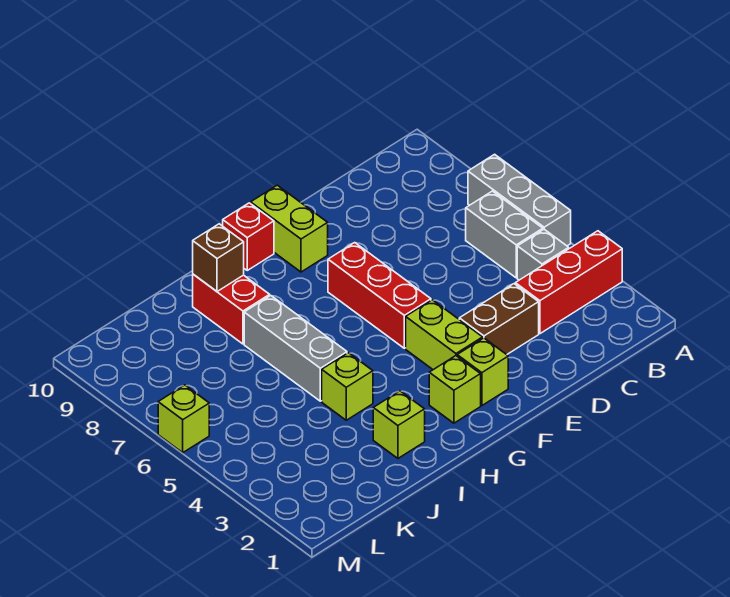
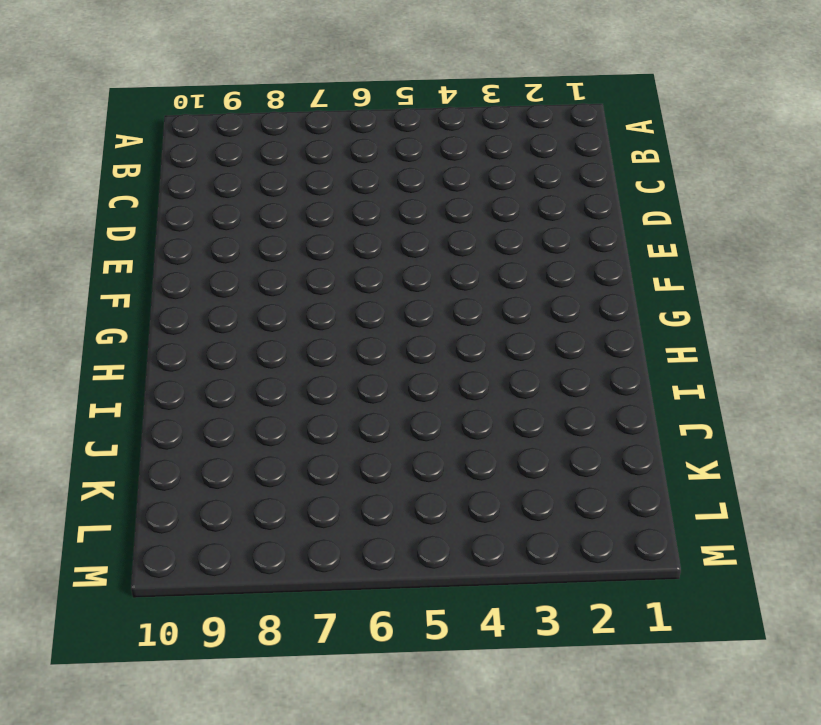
none -> red brick A3:C3 level 1
none -> grey brick A5:A7 level 1
none -> grey brick B4 level 1

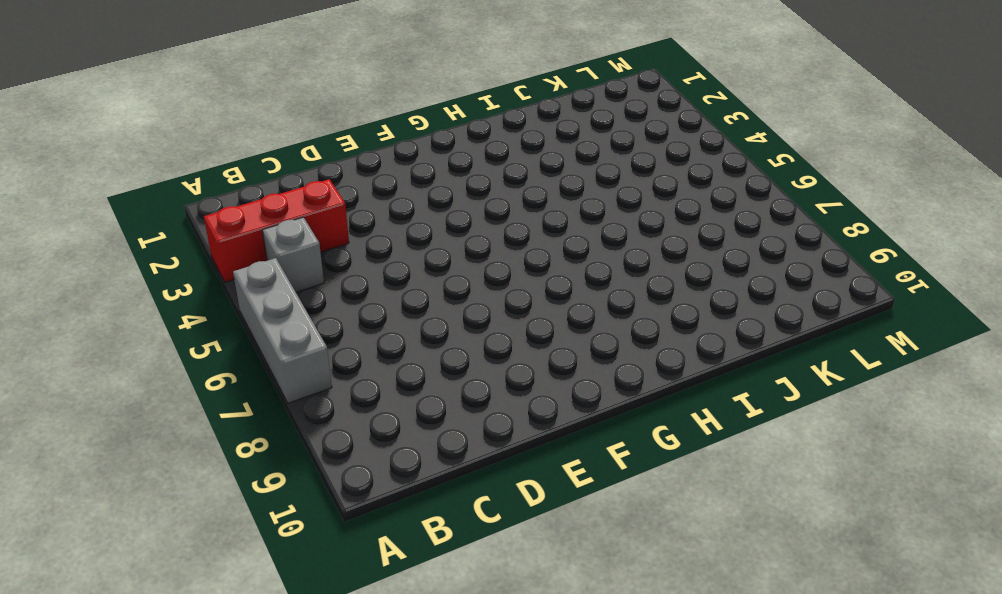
none -> grey brick B5:B6 level 1
none -> brown brick D3:E3 level 1
none -> lime brick F2 level 1

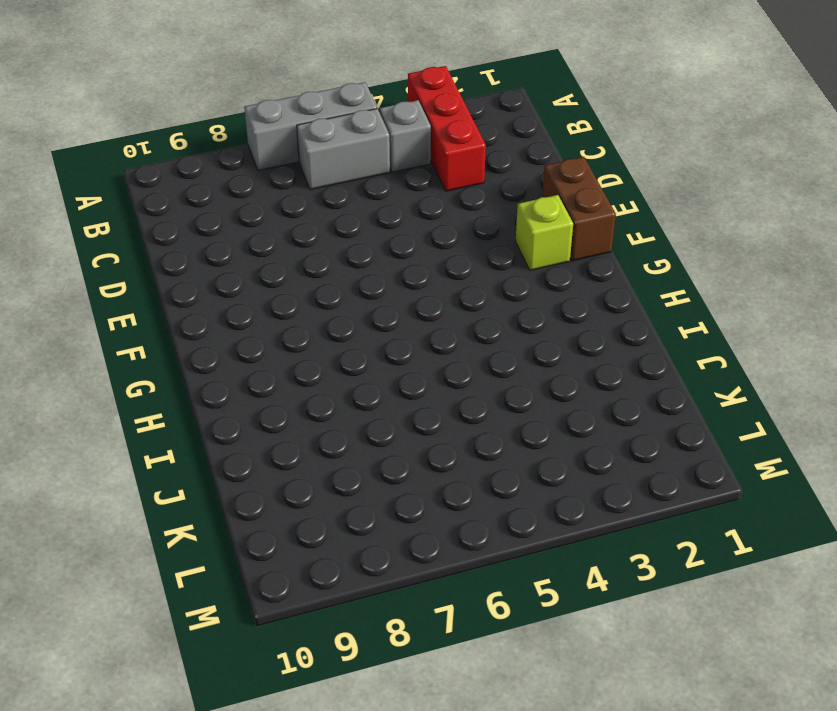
brown brick E1:F1 level 1 -> brown brick D3:E3 level 1
none -> lime brick F3:F4 level 1
none -> red brick F5:F7 level 1
none -> lime brick F9:F10 level 1

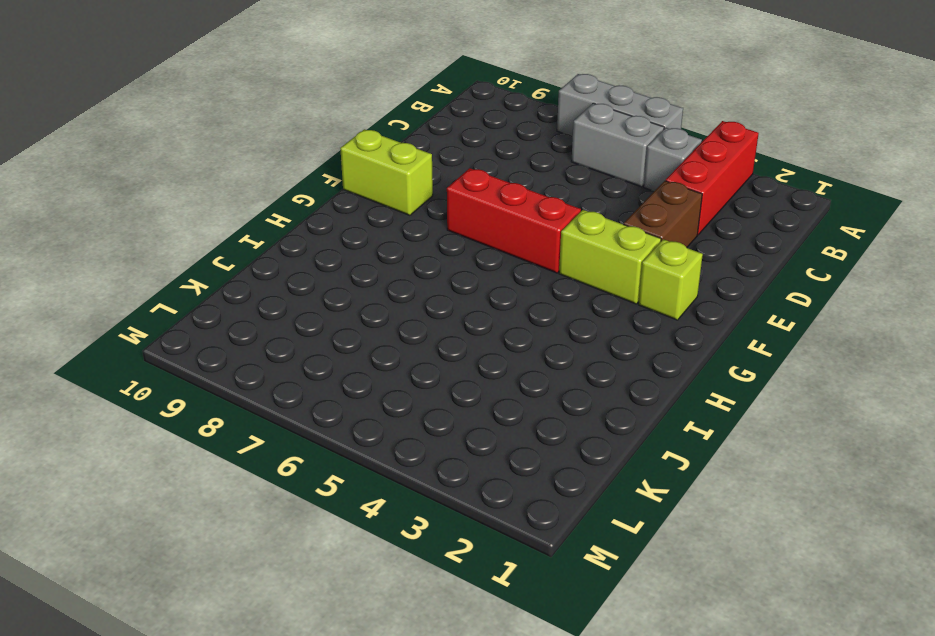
none -> lime brick G2 level 1
none -> red brick G10 level 1
none -> lime brick I2 level 1

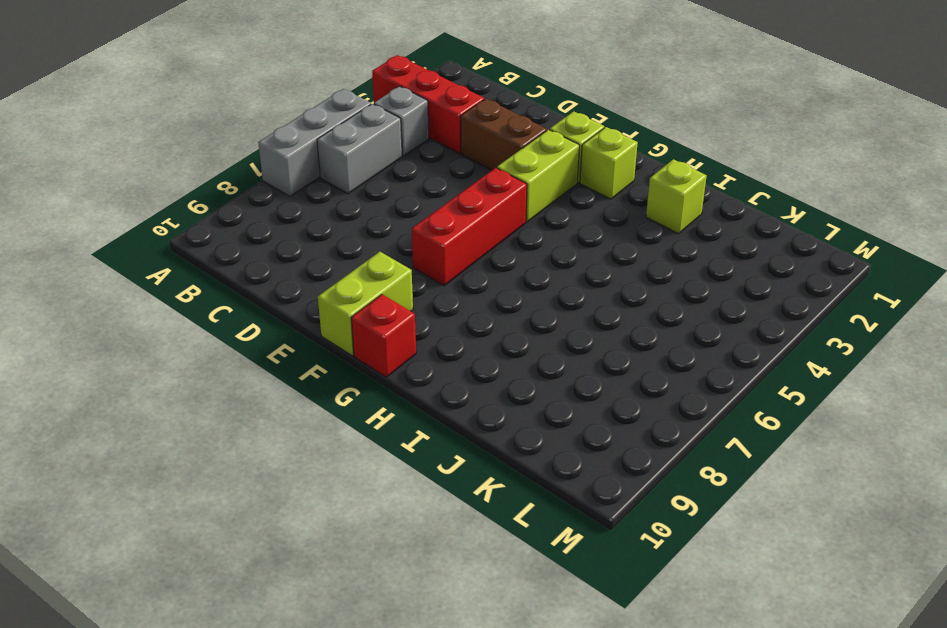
none -> lime brick I4 level 1
none -> grey brick I5:I7 level 1
none -> red brick I8:I9 level 1

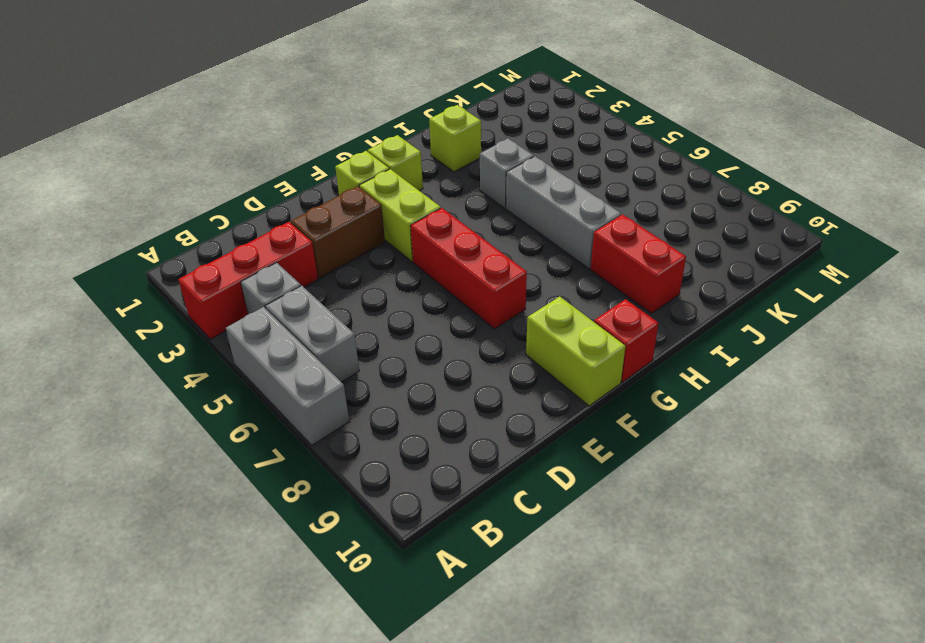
grey brick I4 level 1 -> lime brick I4 level 1
none -> lime brick M6 level 1
none -> brown brick I9 level 2

